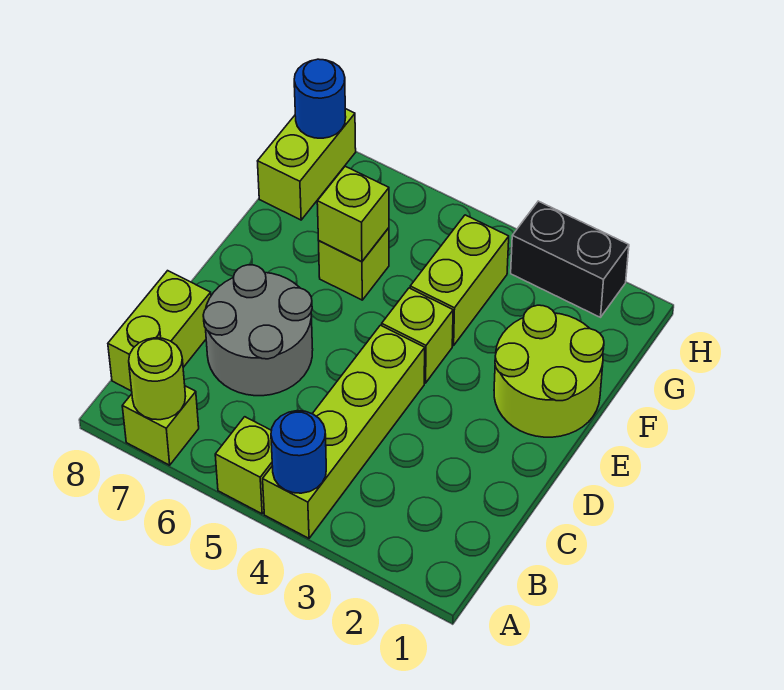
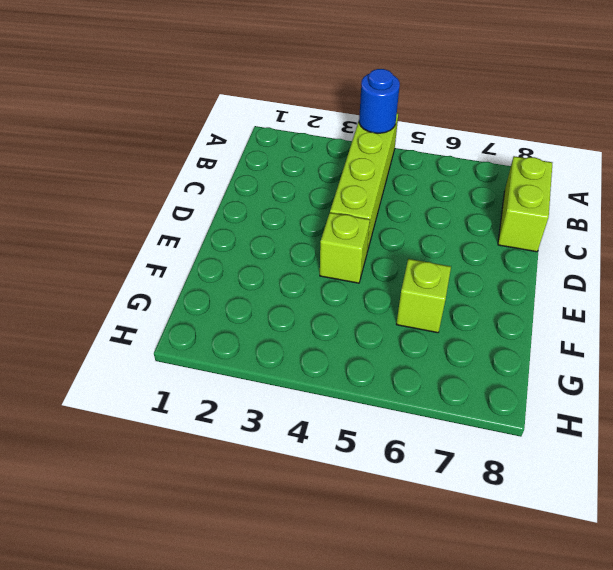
none -> lime brick A5 level 1
none -> lime brick A7 level 1
none -> grey round brick C6:D7 level 1

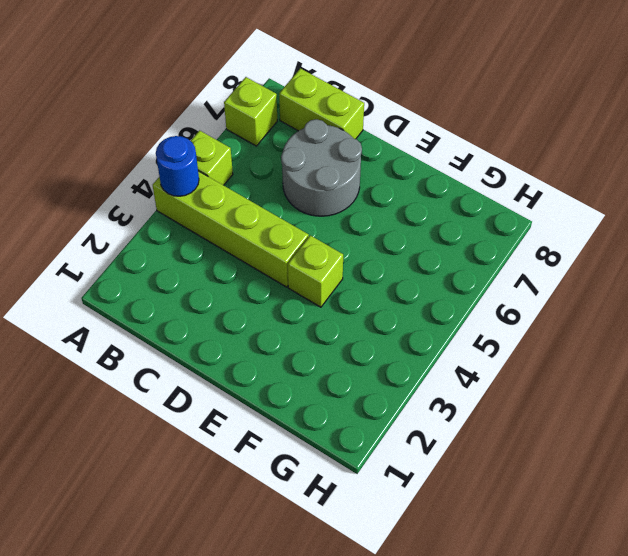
none -> lime round brick E1:F2 level 1
none -> lime brick F4:G4 level 1
none -> lime brick F6 level 1

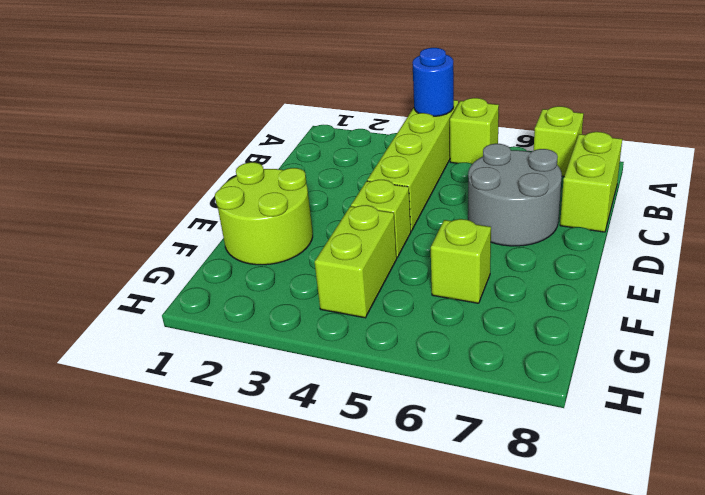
none -> lime brick G8:H8 level 1
none -> black brick H2:H3 level 1
none -> lime round brick A7 level 2

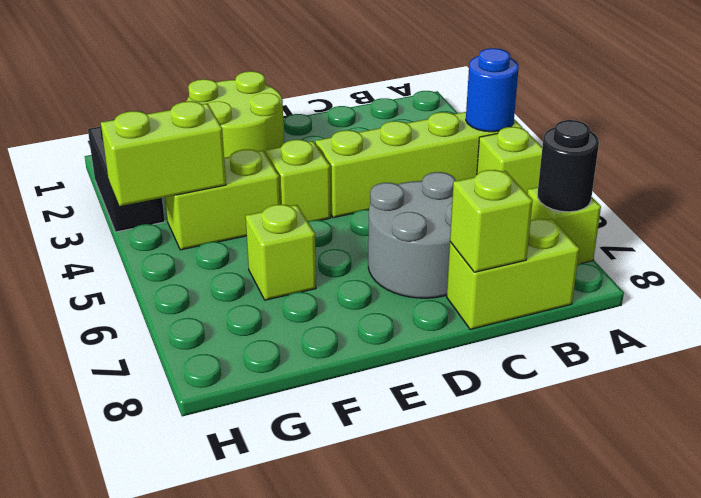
black round brick A7 level 2 -> lime round brick A7 level 2
lime brick C8 level 2 -> lime brick F6 level 2
lime brick G4:H4 level 2 -> lime brick G8:H8 level 1
none -> blue round brick H8 level 2

